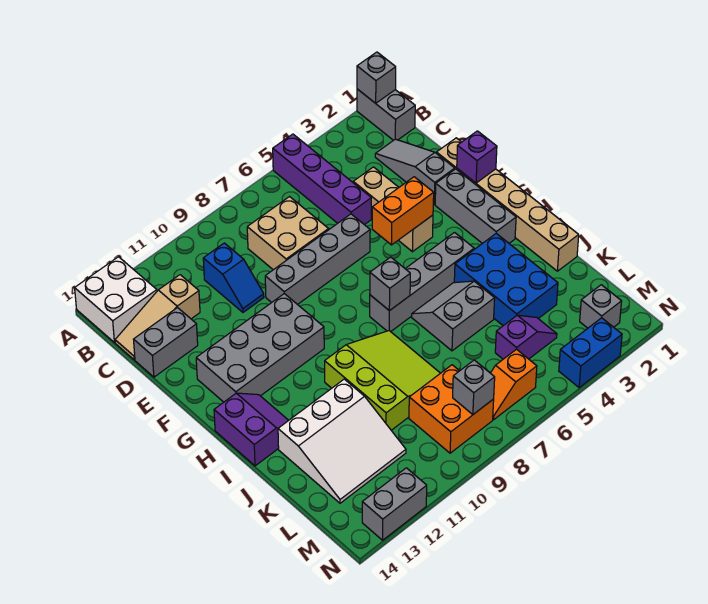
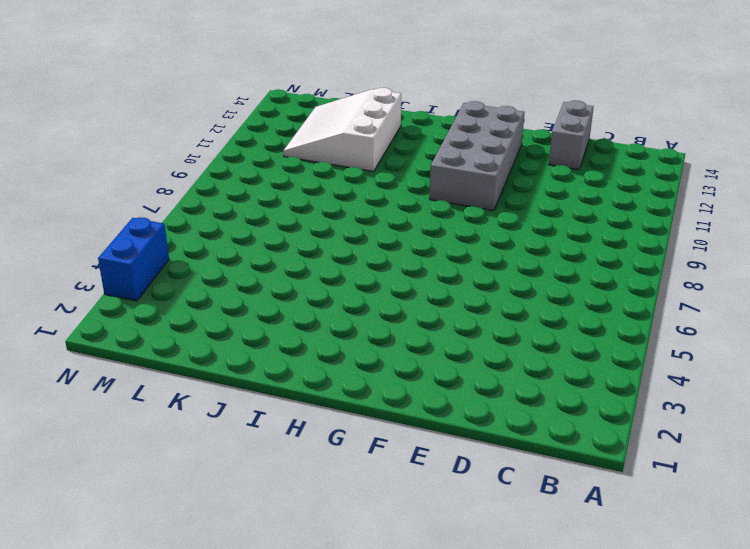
none -> grey brick A1:B1 level 1
none -> purple brick A5:D5 level 1
none -> white brick A13:B14 level 1
none -> grey slope C2:E2 level 1 top E

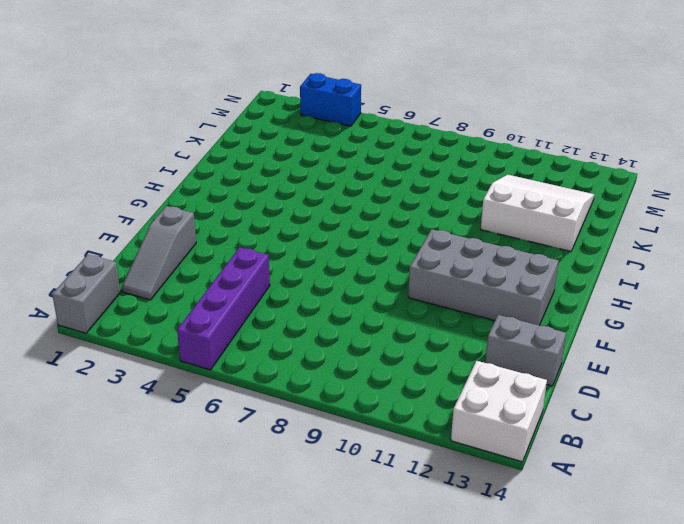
none -> tan brick C7:D8 level 1
none -> blue slope C10:D10 level 1 top C
none -> tan slope C12:C14 level 1 top 12
none -> tan brick D4:F4 level 1

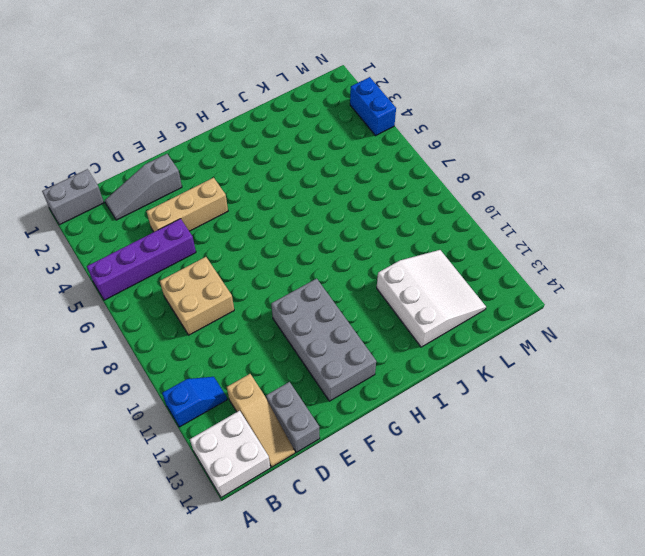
blue slope A11:B11 level 1 top A -> blue slope C10:D10 level 1 top C
none -> tan brick E1:J1 level 1
none -> grey brick E6:E9 level 1
none -> grey brick F2:H2 level 1
none -> grey brick H4:H7 level 1

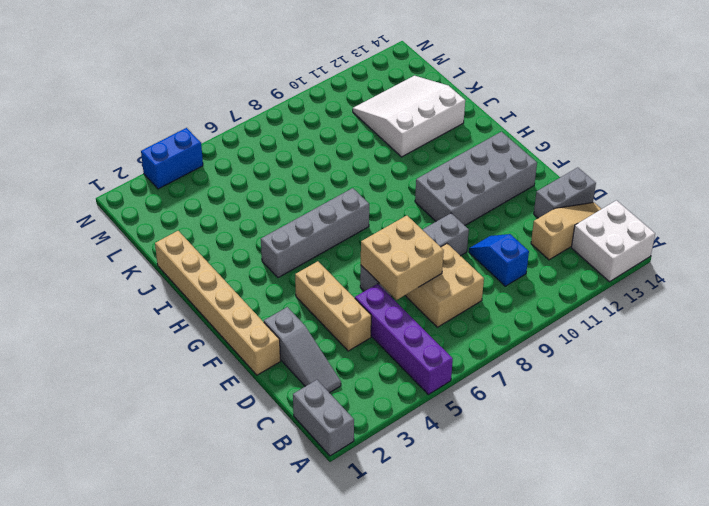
tan brick D6:E7 level 2 -> none
none -> grey brick F2:H2 level 1
none -> purple slope H13:I14 level 1 top 14
none -> blue brick I3:K4 level 1
none -> grey slope I5:J6 level 1 top J

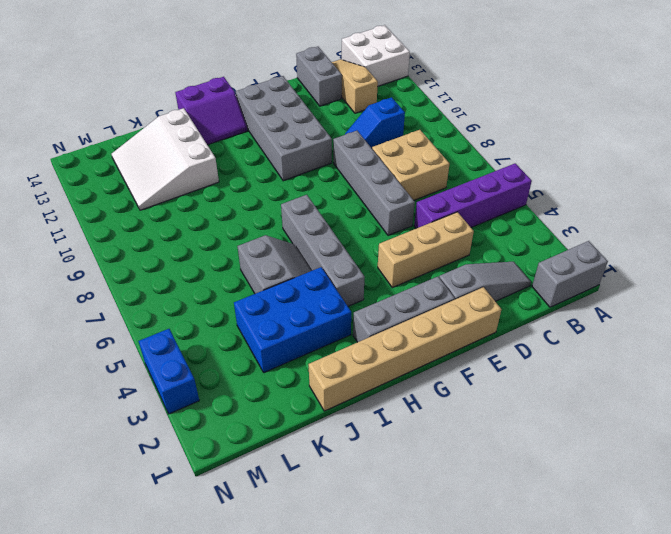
none -> lime slope I8:K10 level 1 top 10
none -> purple slope L4:L5 level 1 top 5
none -> orange brick L8:M9 level 1
none -> grey brick M2 level 1

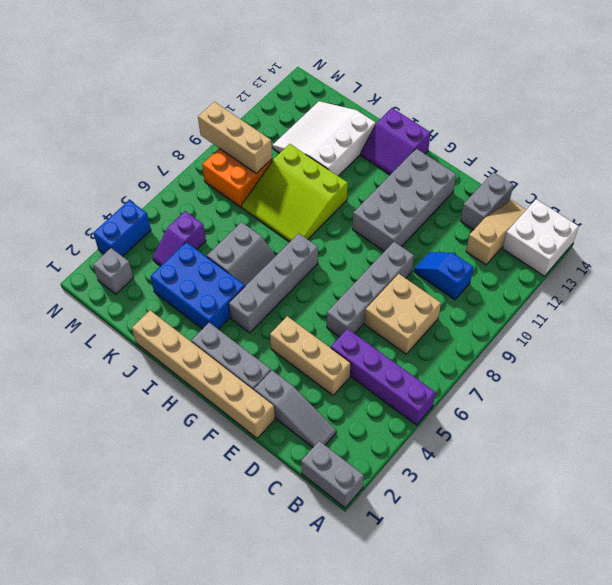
tan brick L9:N9 level 2 -> none
none -> orange slope M6:M7 level 1 top 6
none -> grey brick N12:N13 level 1
none -> grey brick A1 level 2
none -> purple brick F1 level 2

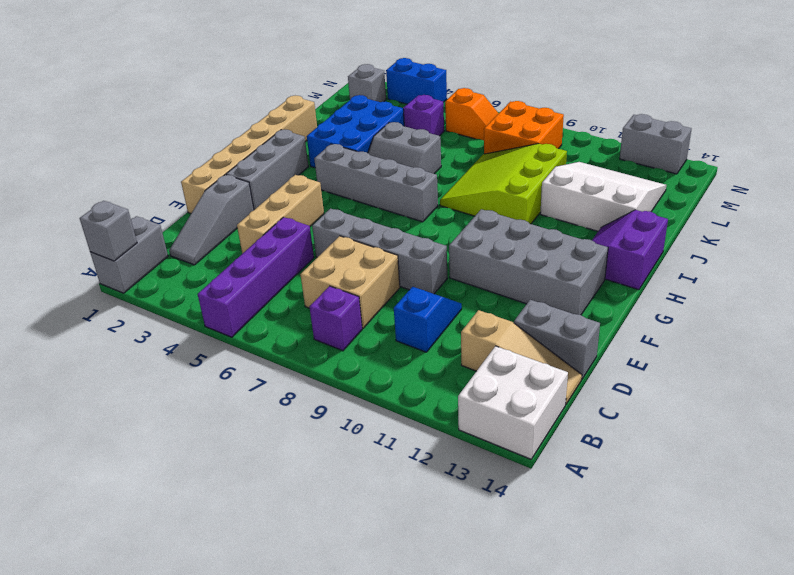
purple brick B8 level 1 -> purple brick F1 level 2
none -> orange brick F4:F5 level 2
none -> grey brick H7 level 2
none -> grey brick M8 level 2

